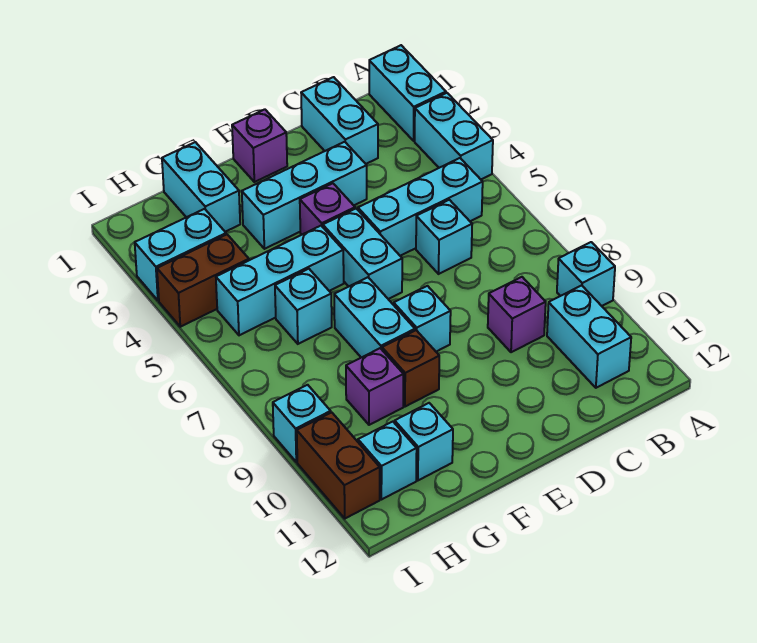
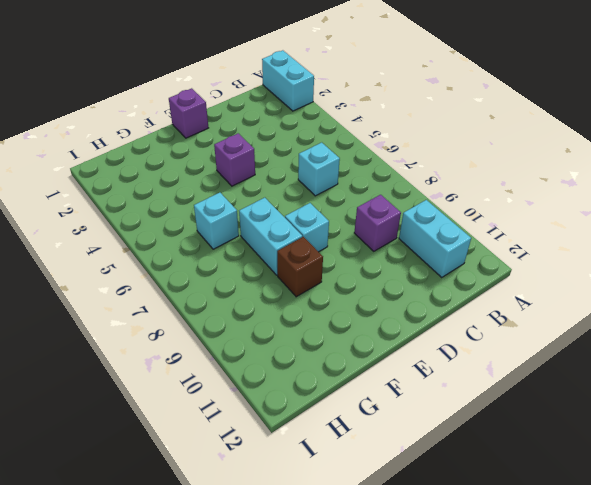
none -> cyan brick A3:A4 level 1
none -> cyan brick A9 level 1
none -> cyan brick B5:D5 level 1

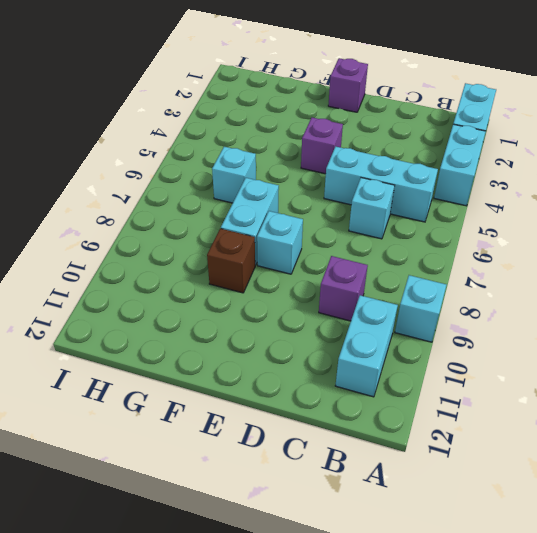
none -> cyan brick C1:C2 level 1
none -> cyan brick D3:F3 level 1
none -> cyan brick E5:E6 level 1

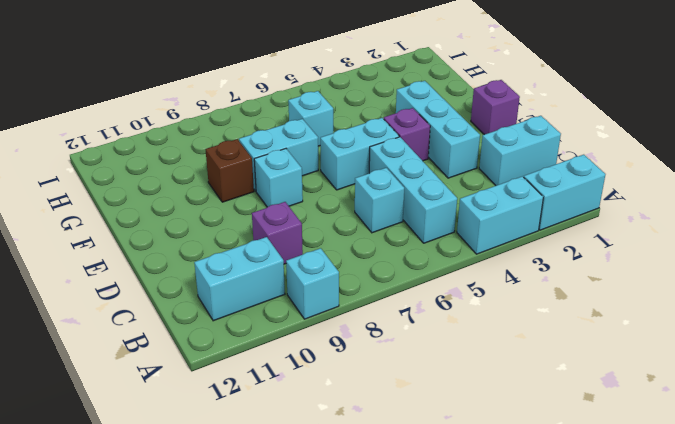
none -> cyan brick F5:H5 level 1
none -> cyan brick G1:G2 level 1
none -> purple brick G9 level 1

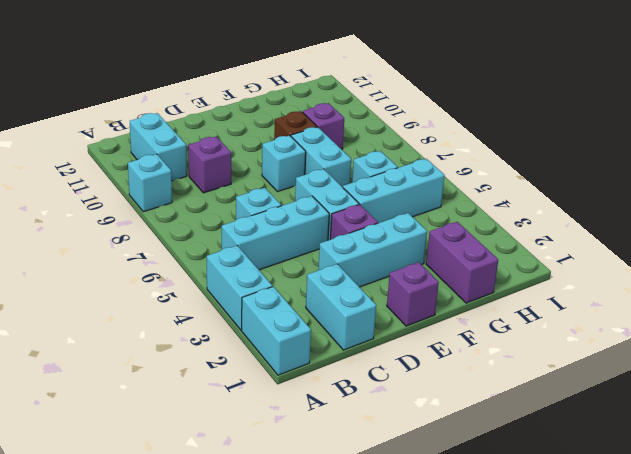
purple brick G1:G2 level 1 -> cyan brick G1:G2 level 1
none -> cyan brick G11 level 1
none -> cyan brick H3:I3 level 1
none -> brown brick H4:I4 level 1

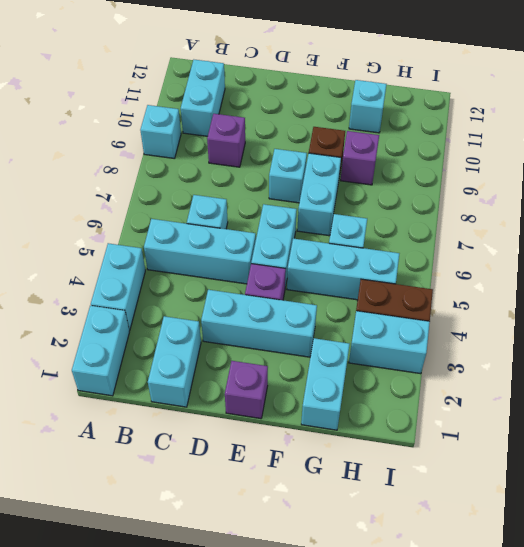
none -> cyan brick H11 level 1
none -> cyan brick I9 level 1
none -> brown brick I10:I11 level 1

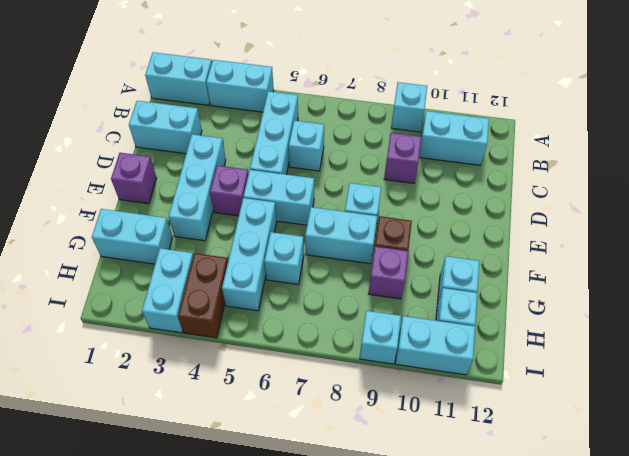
cyan brick I10:I11 level 1 -> brown brick I10:I11 level 1

